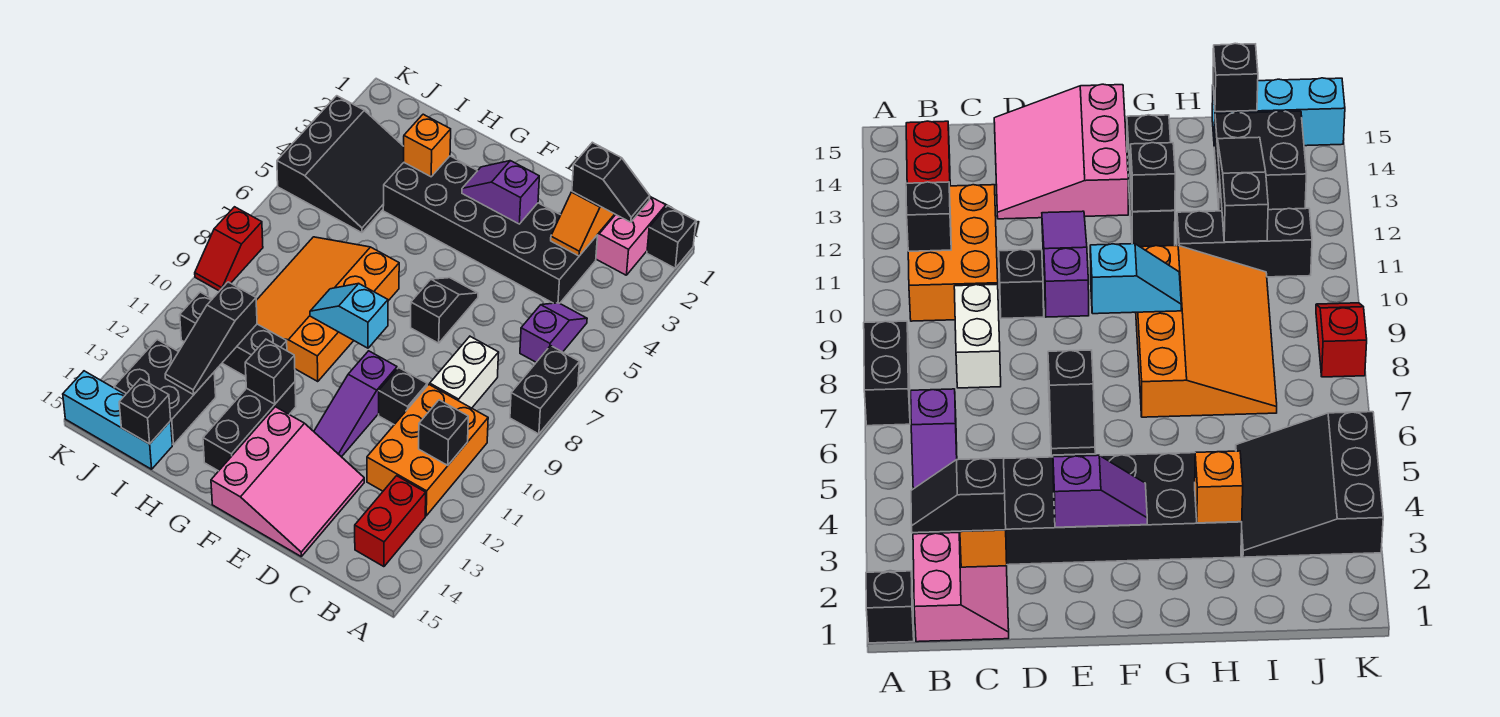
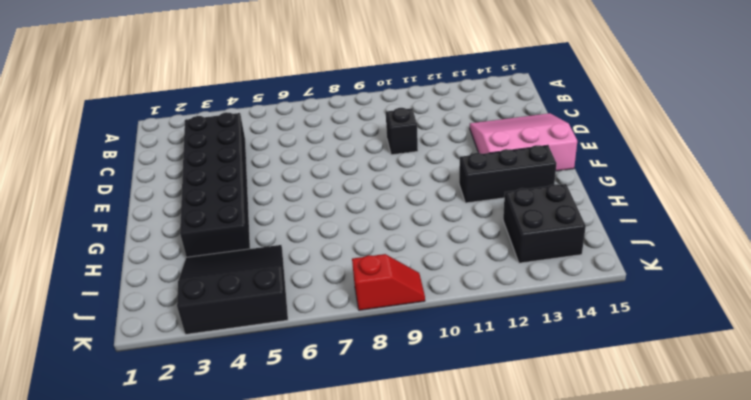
none -> black brick A1 level 1
none -> black brick A7:A8 level 1
none -> pink slope B1:C2 level 1 top B

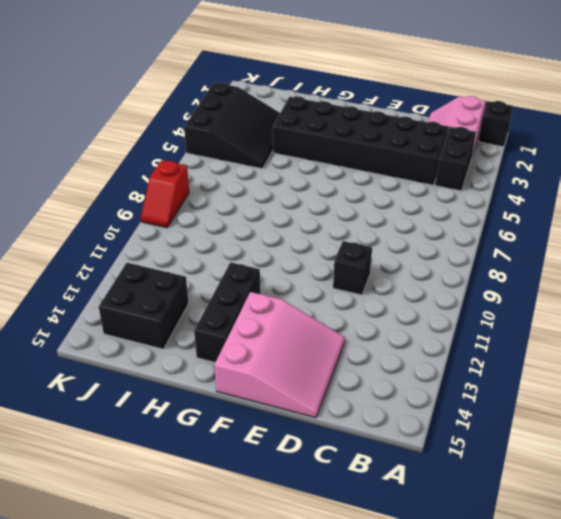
black brick B3:B4 level 1 -> black brick A7:A8 level 1
none -> purple slope B5:B6 level 1 top 6
none -> orange brick B10:C12 level 1
none -> red brick B13:B14 level 1

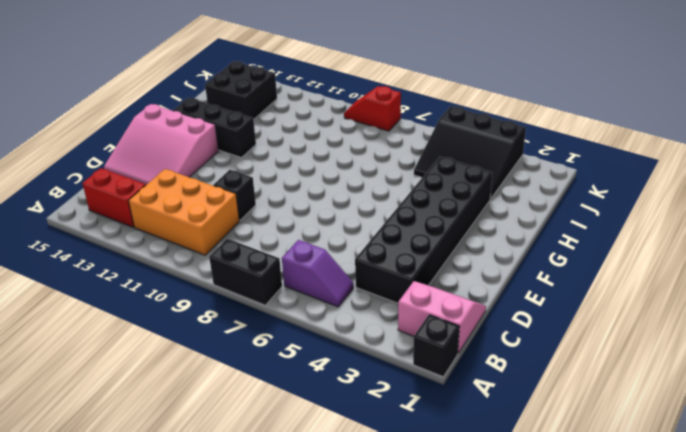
none -> white brick C8:C9 level 1
none -> black slope E6:E7 level 1 top 7
none -> purple slope E10:E12 level 1 top 10

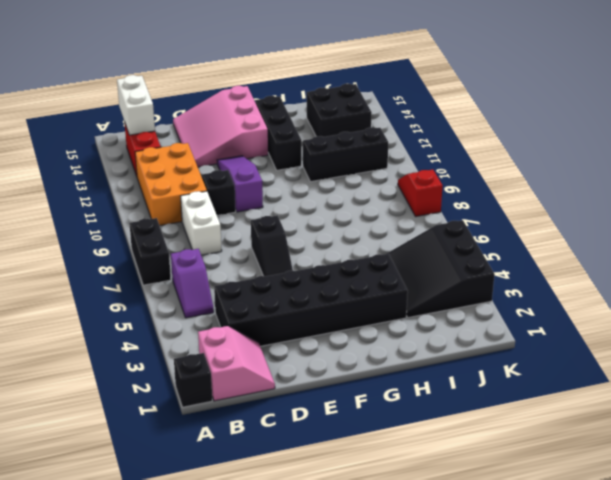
white brick B14:B15 level 2 -> none
none -> orange slope G7:I10 level 1 top G
none -> cyan brick I15:K15 level 1
none -> black brick B11 level 2

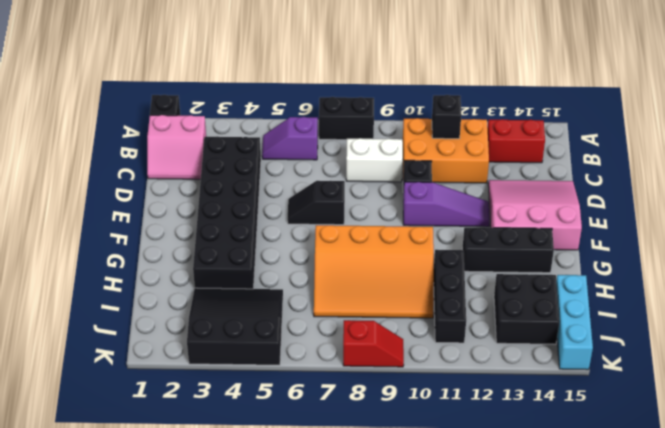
none -> orange slope C2:C3 level 2 top 2
none -> purple slope E3:F3 level 2 top E
none -> cyan slope F9:G9 level 2 top F

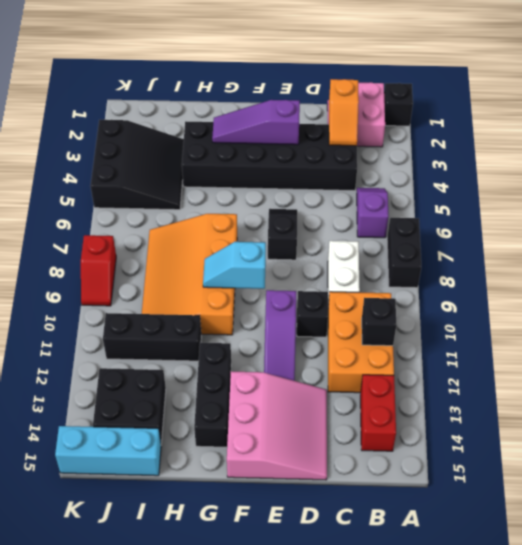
purple slope E3:G3 level 2 top E -> purple slope E3:F3 level 2 top E
none -> black brick G12 level 2
none -> orange brick H3 level 2
none -> black slope I11:I13 level 2 top 11

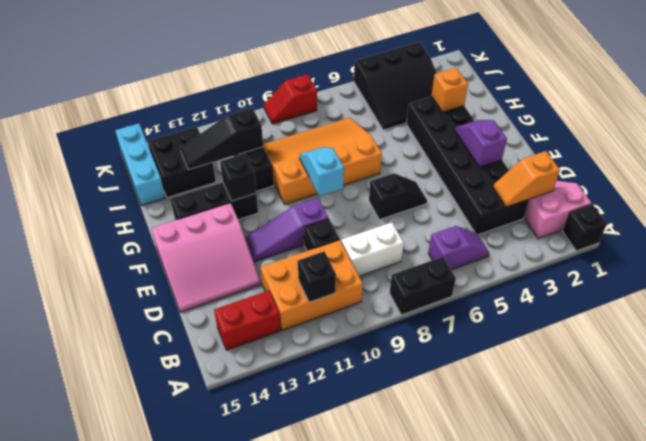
none -> black brick I15 level 2
none -> black slope B2:C2 level 3 top C

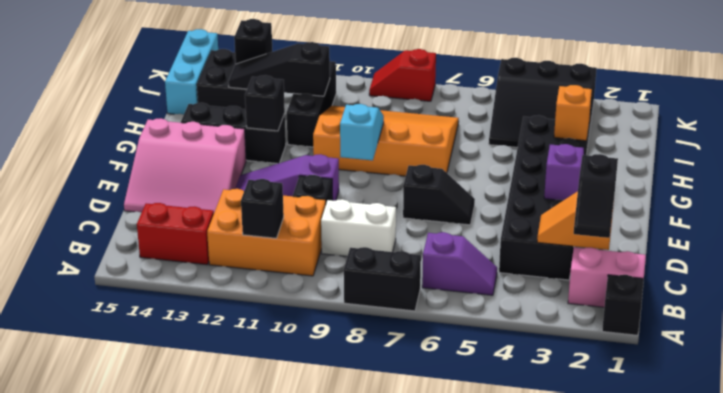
black brick J13 level 2 -> black brick I15 level 2

